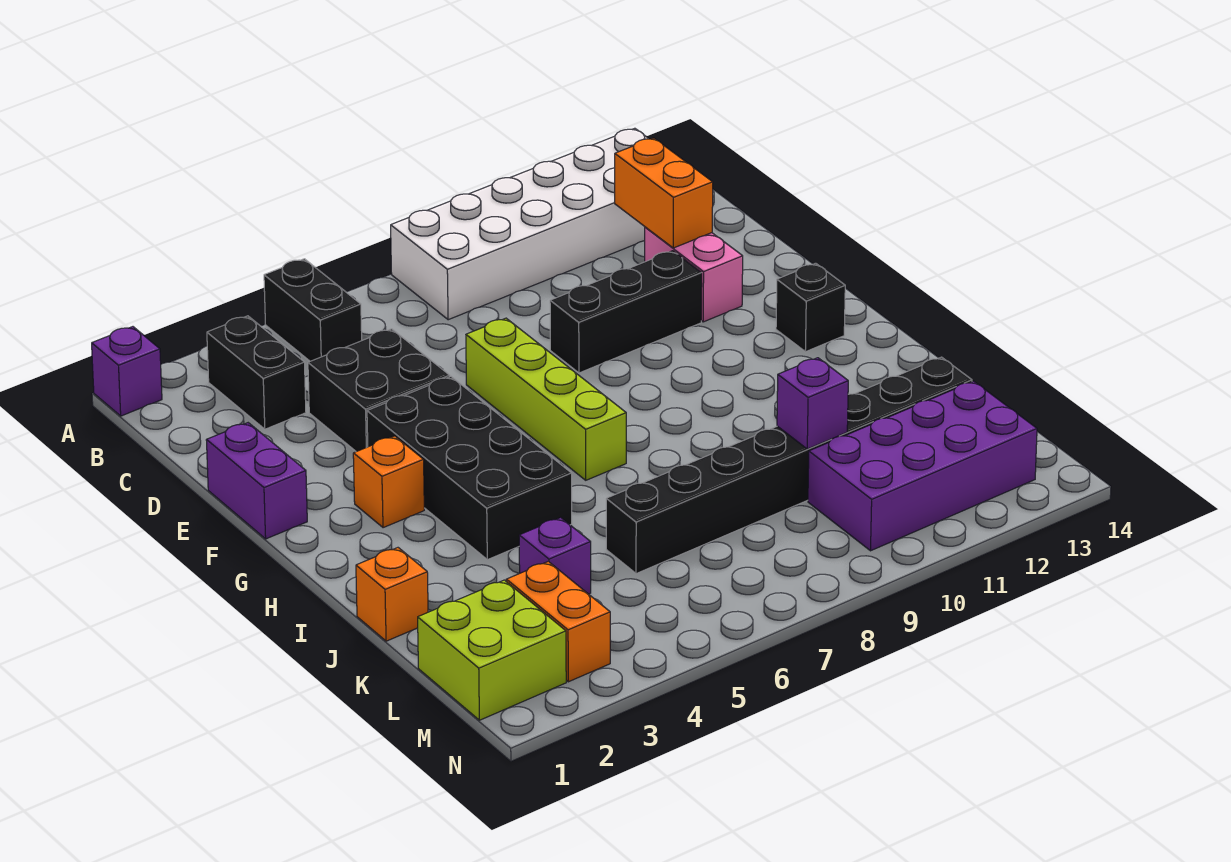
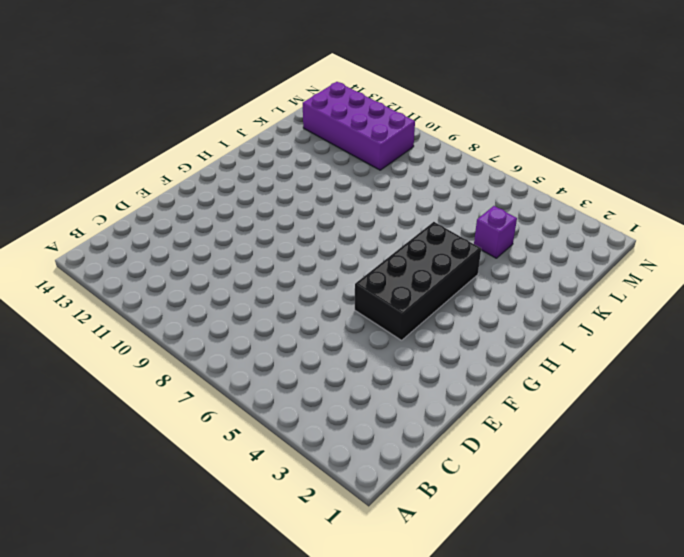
none -> purple brick A1 level 1
none -> black brick A5:B5 level 1
none -> white brick A8:B13 level 1

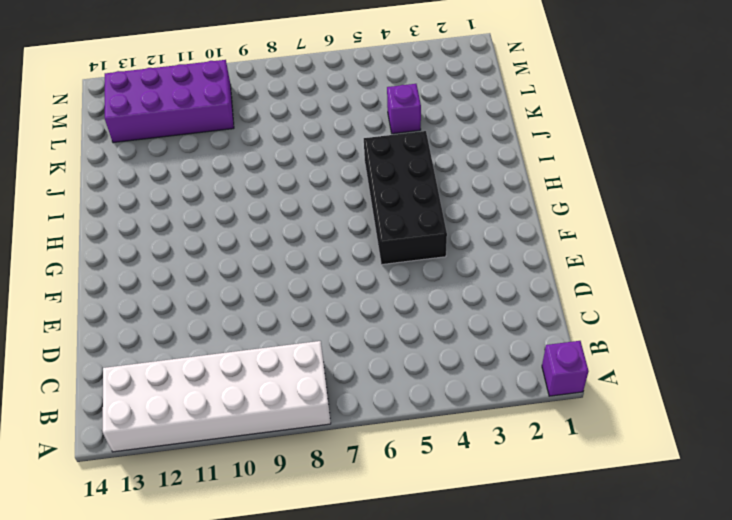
none -> black brick A5:B5 level 1
none -> black brick B3:C3 level 1
none -> black brick D4:E5 level 1

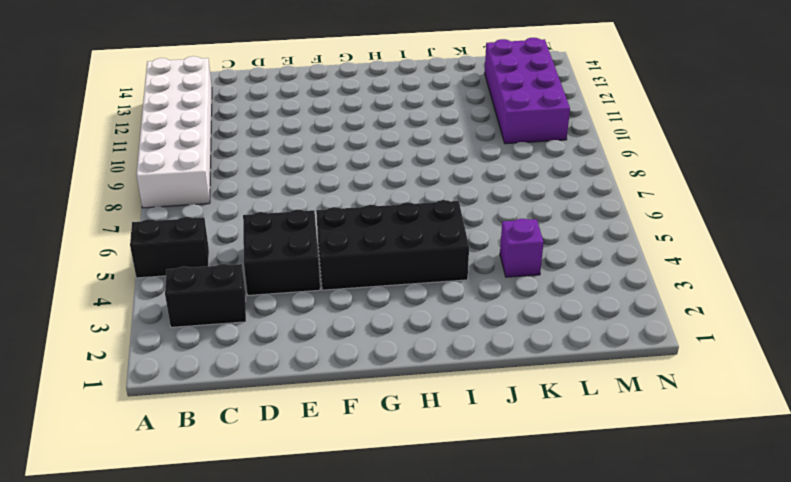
none -> purple brick A1 level 1
none -> pink brick D12:E12 level 1
none -> purple brick E1:F1 level 1

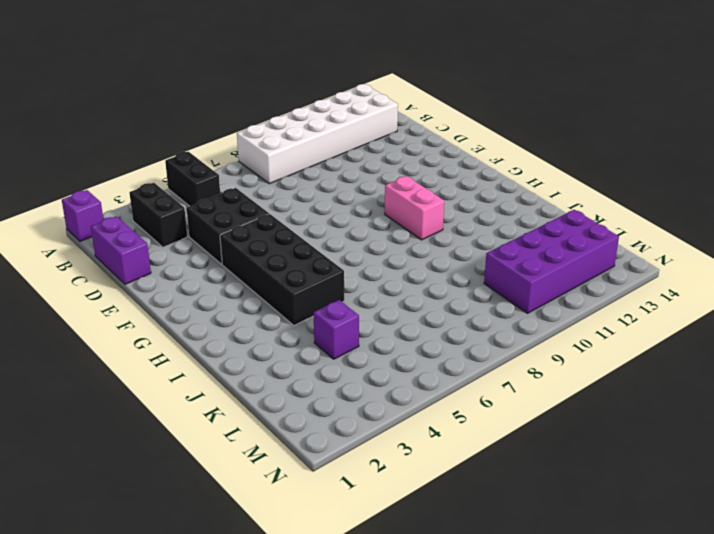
purple brick C1:D1 level 1 -> purple brick E1:F1 level 1
pink brick G10:H10 level 1 -> pink brick D12:E12 level 1
none -> lime brick E7:H7 level 1
none -> black brick E9:E11 level 1
none -> orange brick G3 level 1

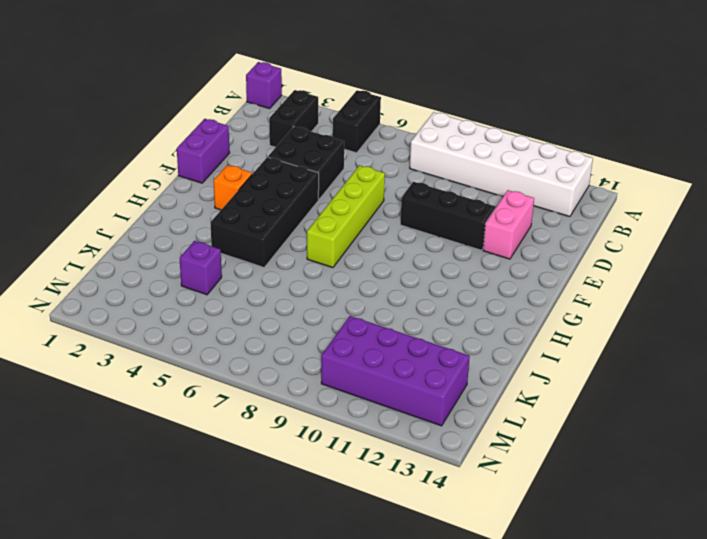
none -> black brick G13 level 1
none -> orange brick J1 level 1
none -> black brick K6:K13 level 1

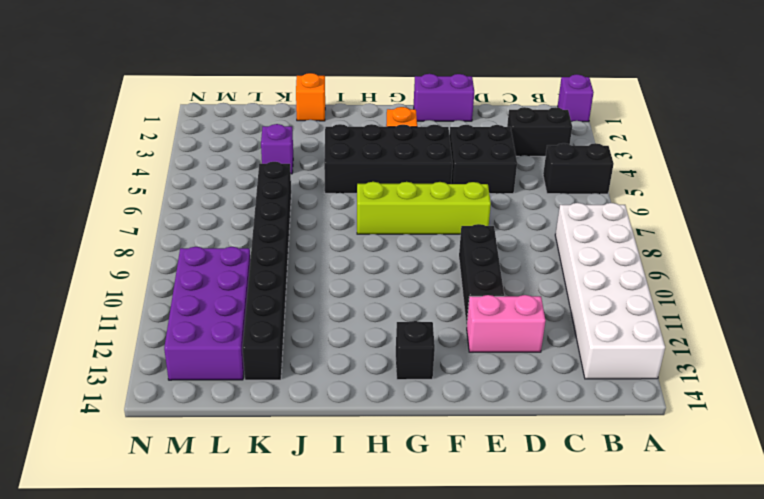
none -> lime brick L1:M2 level 1
none -> orange brick L3:M3 level 1
none -> orange brick C12:D12 level 2

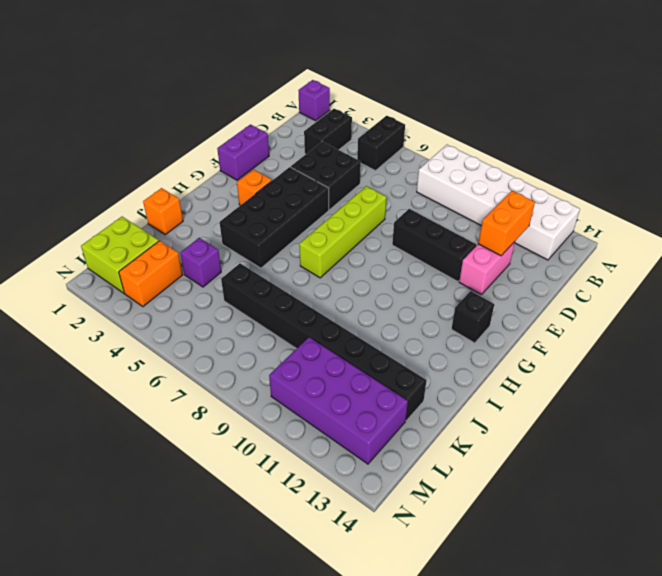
none -> purple brick K10 level 2

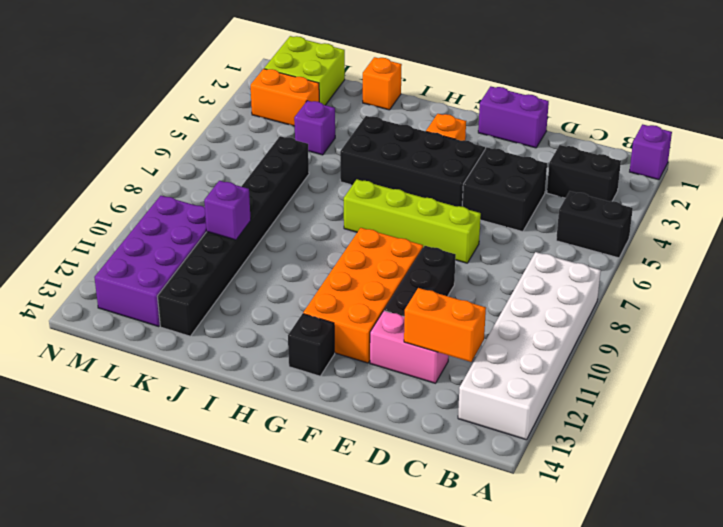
orange brick F9:G12 level 1 -> none

